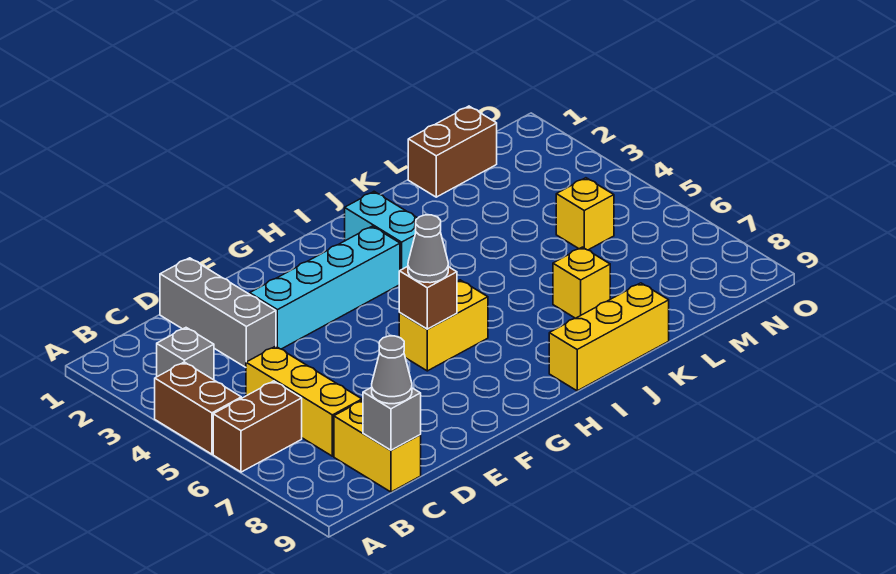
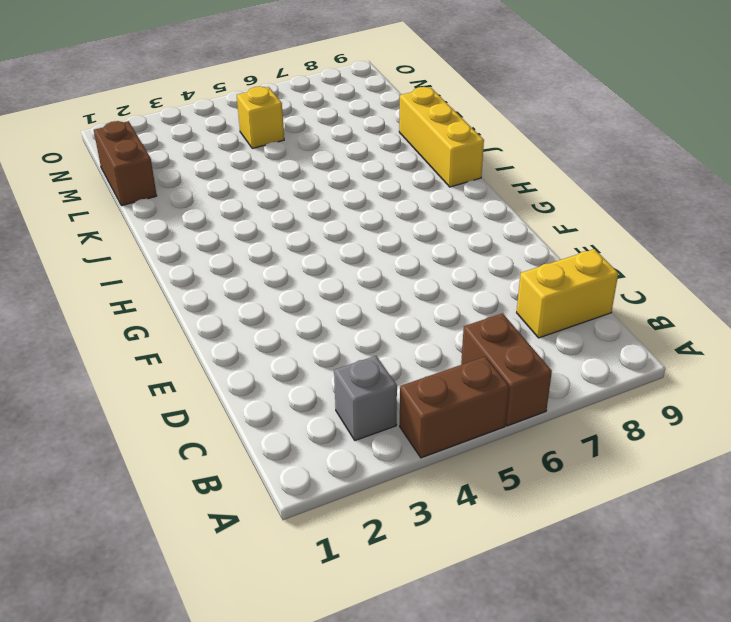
none -> yellow brick C5:C7 level 1
none -> grey brick D1:D3 level 1
none -> cyan brick E3:H3 level 1

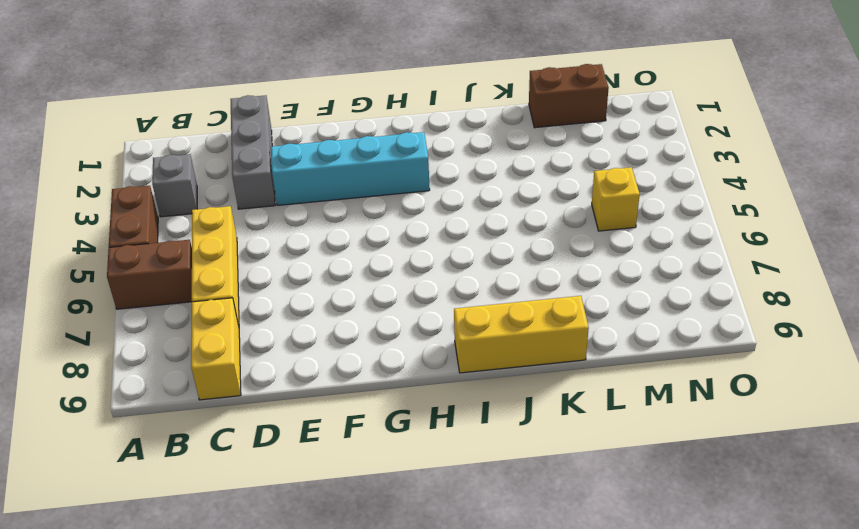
none -> yellow brick G6:H6 level 1
none -> cyan brick I2:I3 level 1
none -> yellow brick K7 level 1

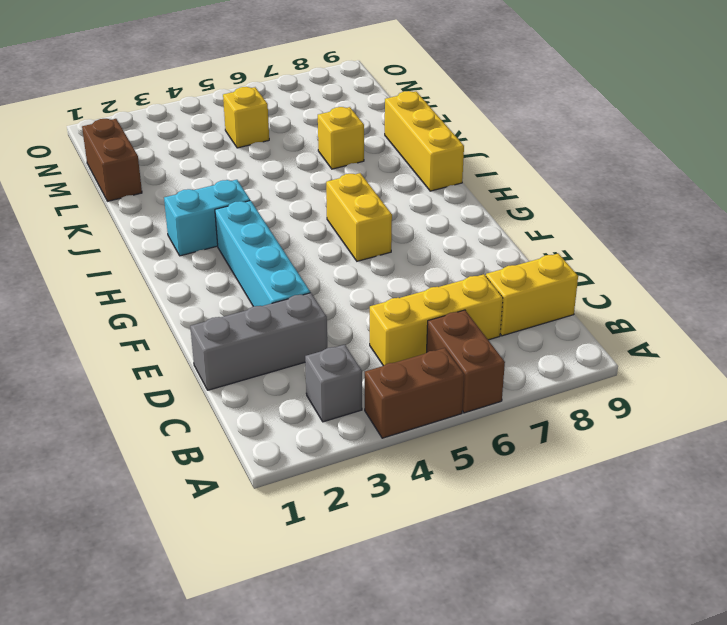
none -> grey brick C9 level 2
none -> brown brick G6 level 2
none -> grey cone C9 level 3

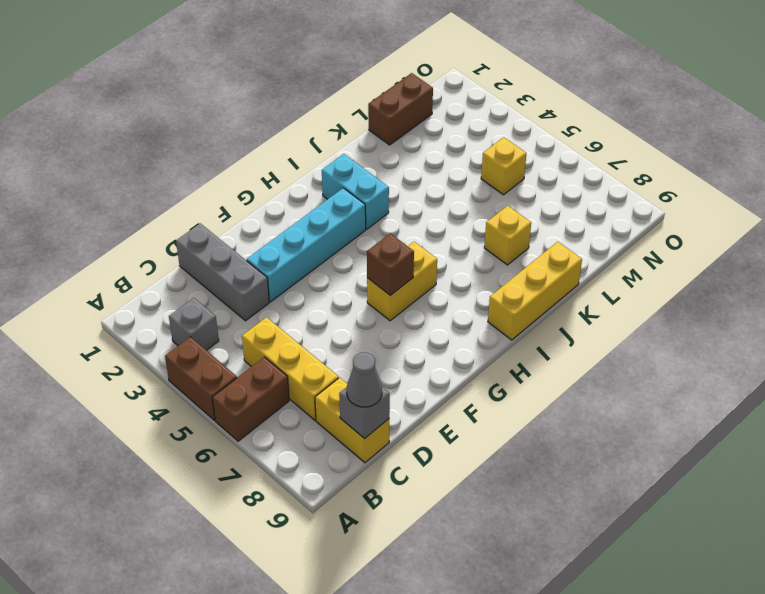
none -> grey cone G6 level 3

